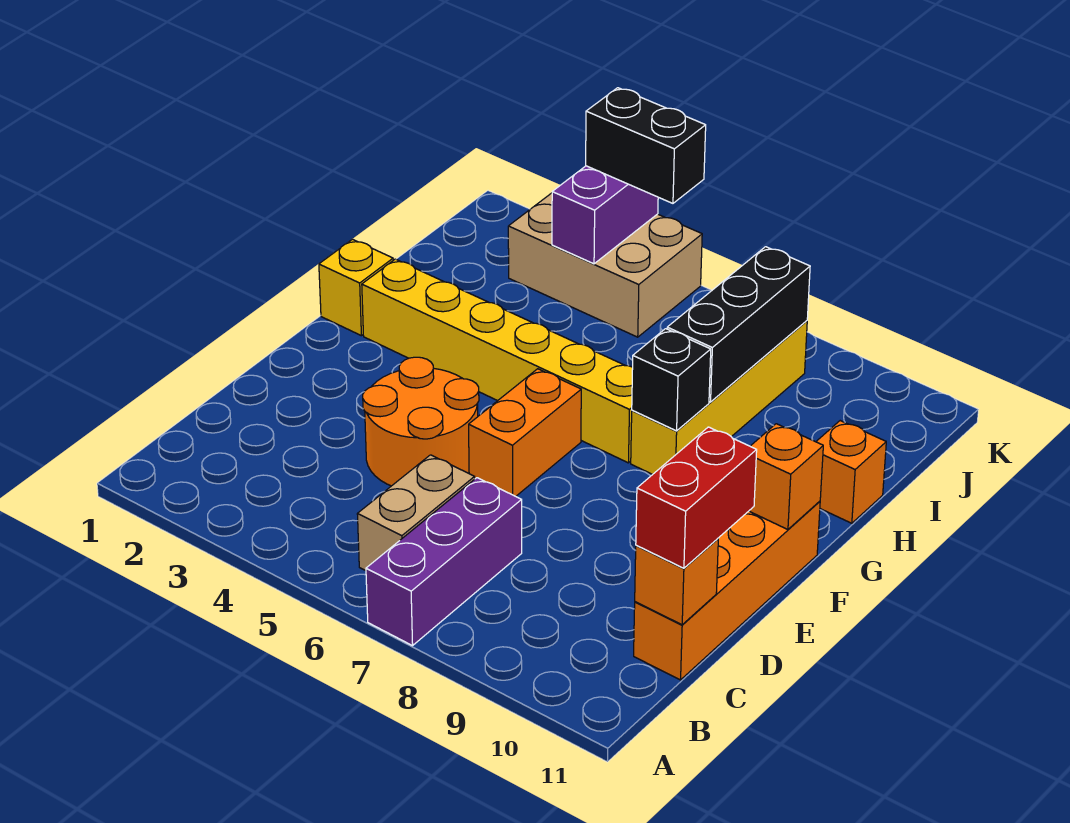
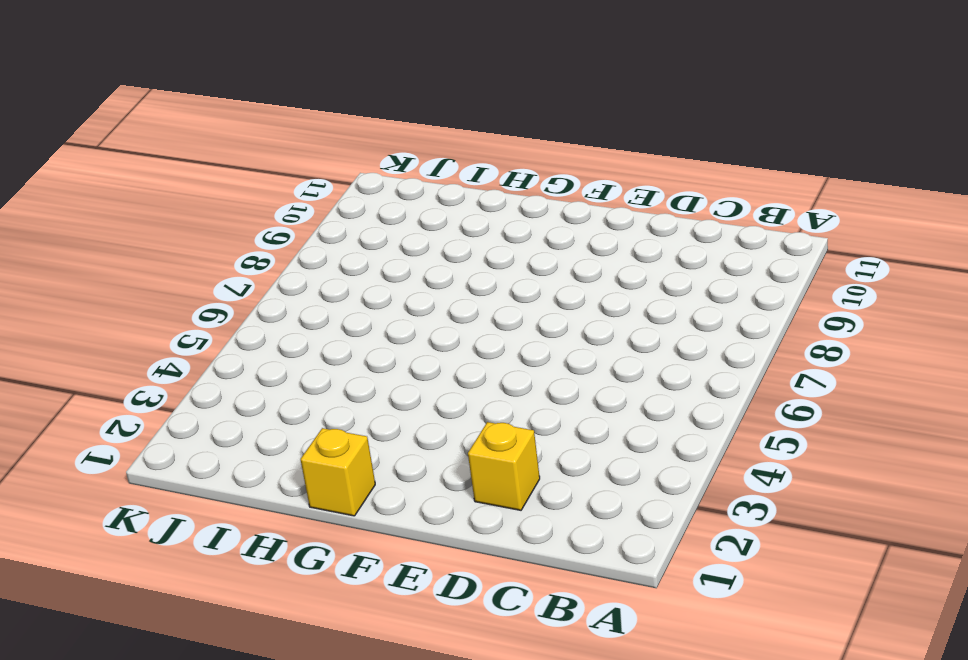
yellow brick D2 level 1 -> none
none -> purple brick A7:C7 level 1
none -> tan brick B6:C6 level 1
none -> orange brick C11:F11 level 1

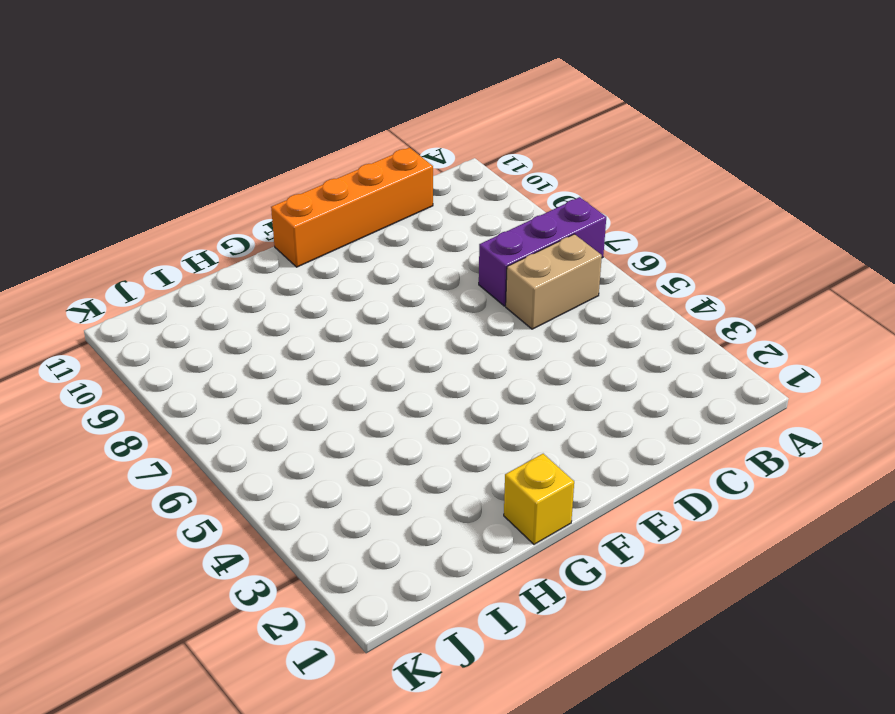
none -> orange round brick D4:E5 level 1
none -> orange brick E6:F6 level 1
none -> yellow brick G2:G7 level 1

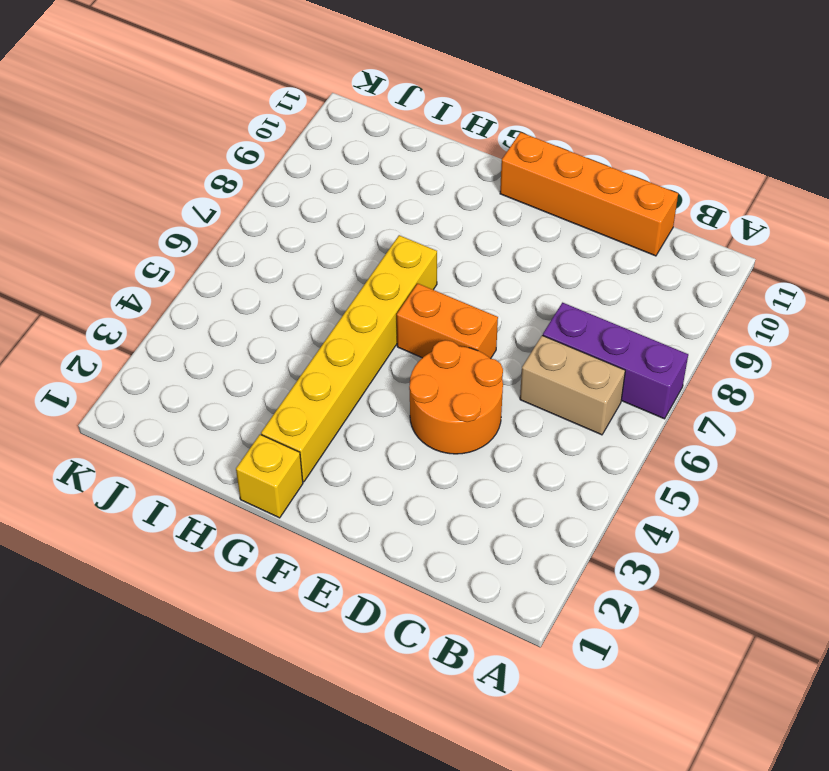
none -> yellow brick G8:J8 level 1
none -> orange brick H11 level 1
none -> tan brick J3:K5 level 1

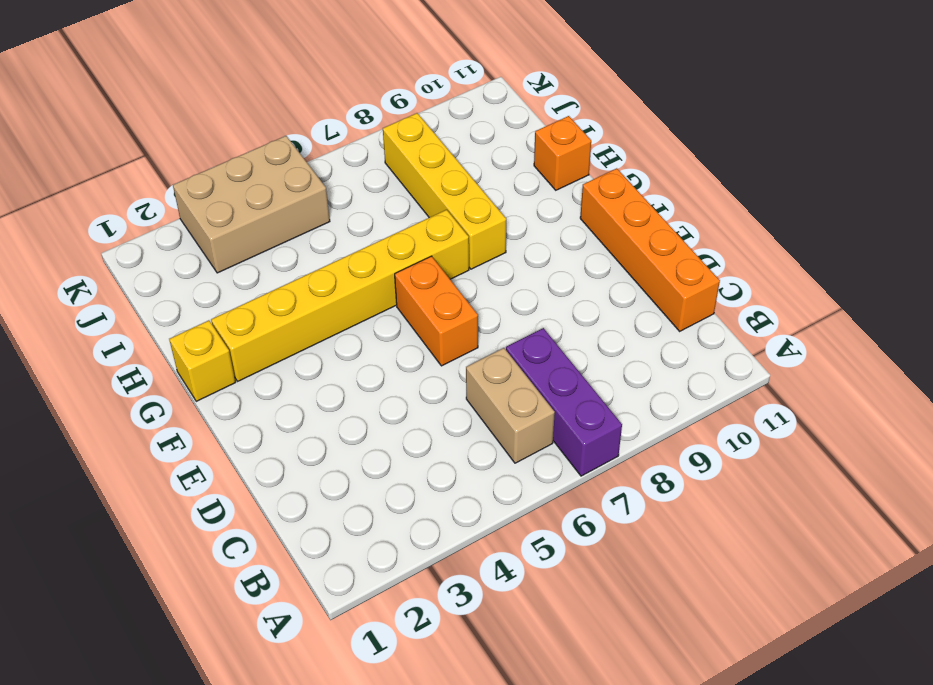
none -> orange round brick D4:E5 level 1
none -> orange brick C11 level 2
none -> orange brick F11 level 2

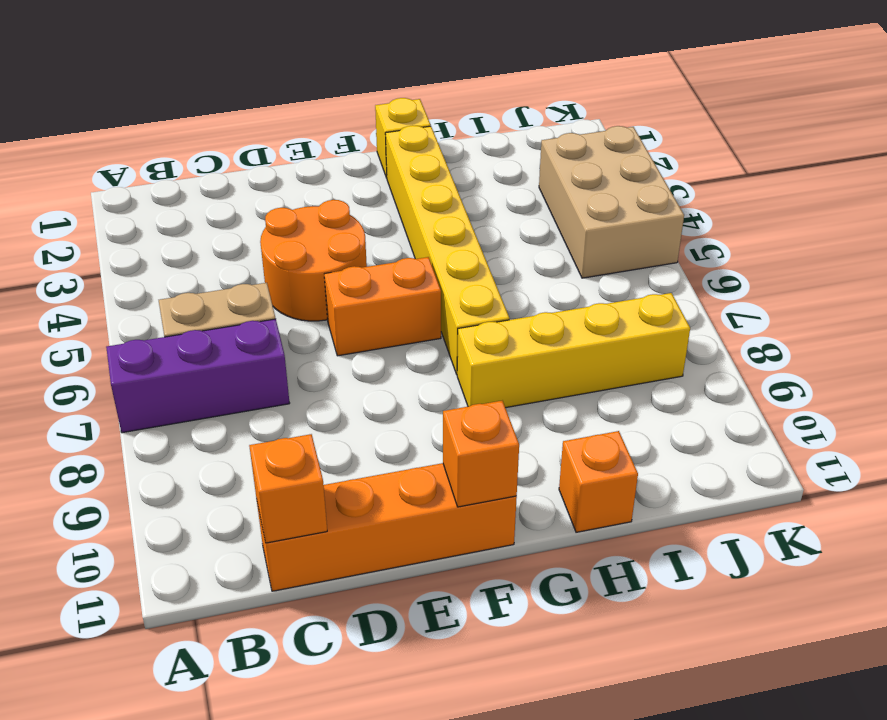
none -> black brick G8 level 2
none -> black brick H8:J8 level 2
none -> purple brick J4:K4 level 2

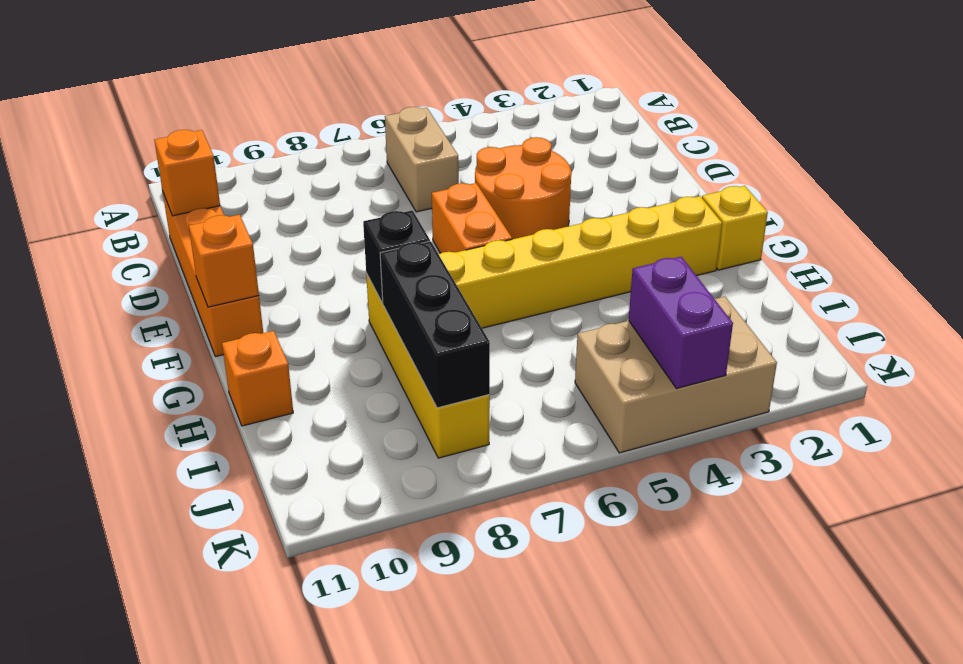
none -> purple brick A7:C7 level 1
none -> red brick C11:D11 level 3
none -> black brick K4:K5 level 3

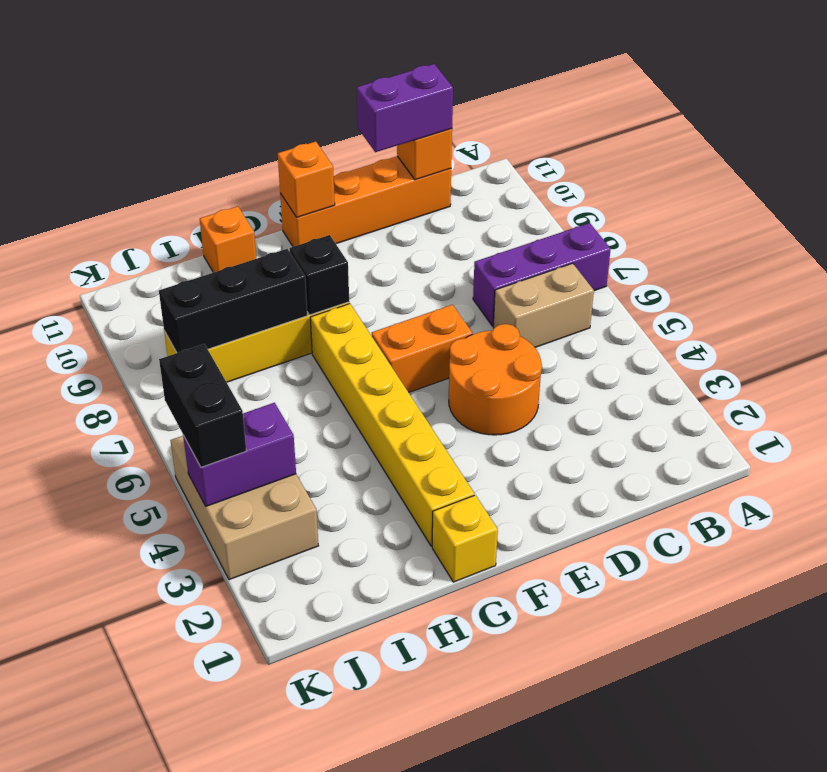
purple brick C11:D11 level 3 -> red brick C11:D11 level 3

